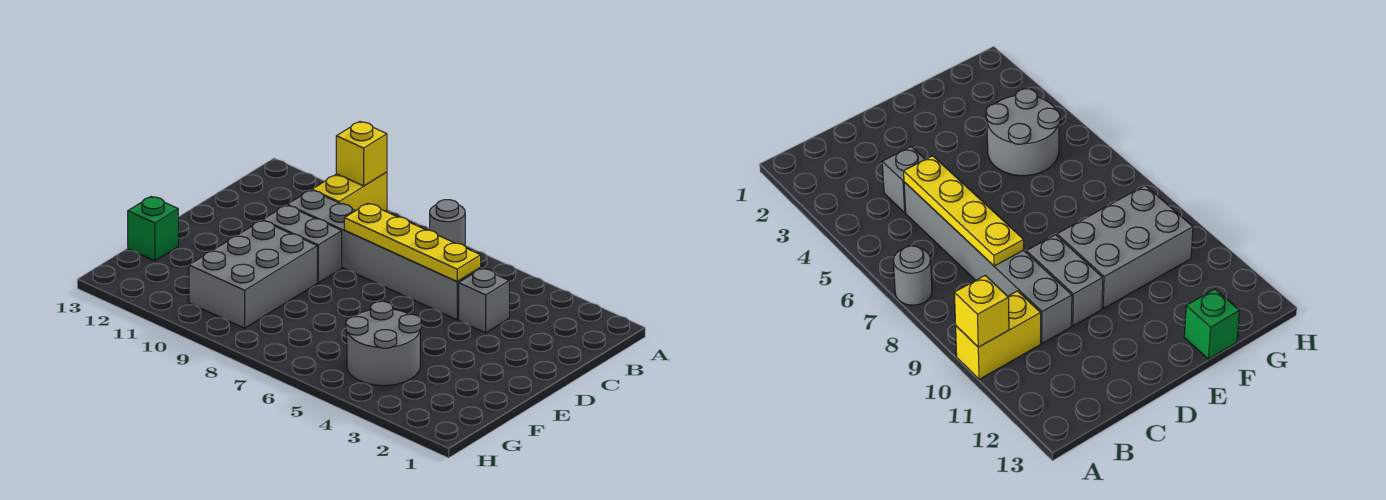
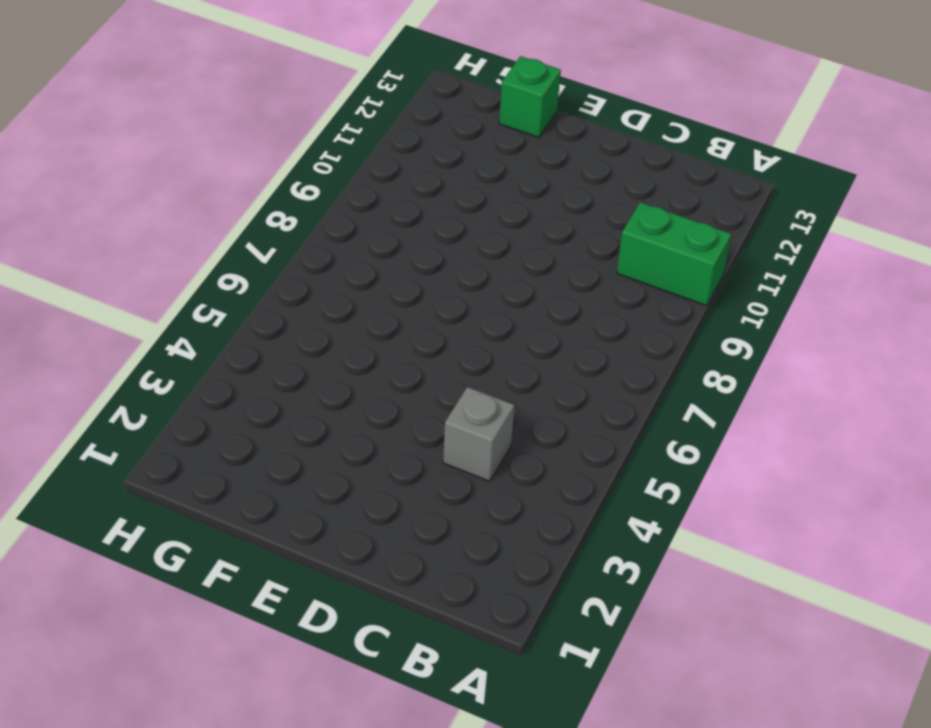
green brick A10:B10 level 1 -> yellow brick A10:B10 level 1
none -> grey round brick A7 level 1
none -> grey brick C5:C10 level 1

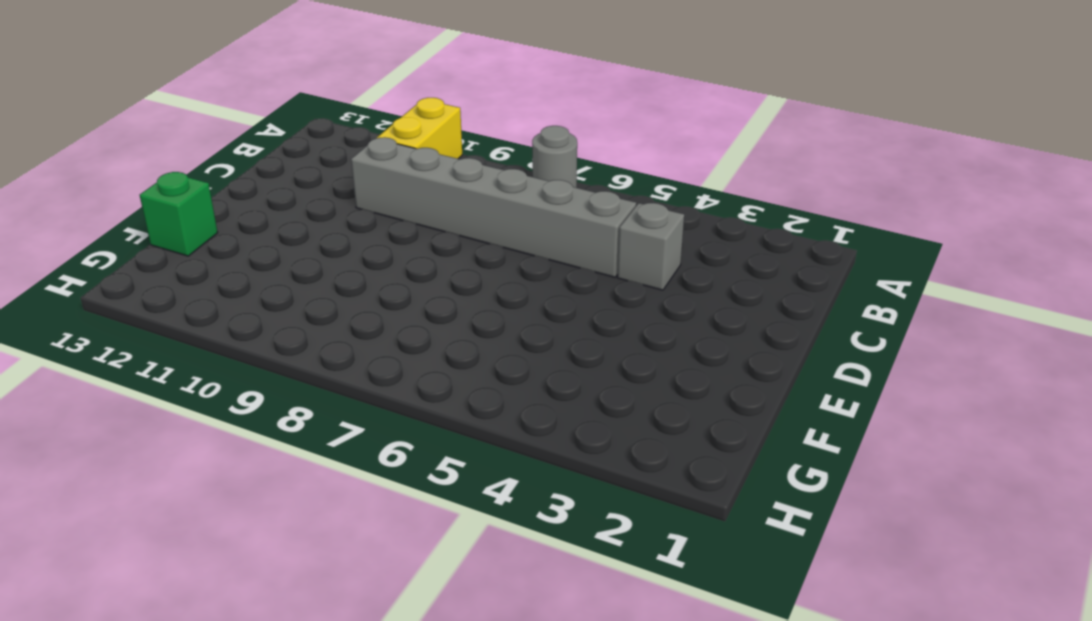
none -> grey brick D9:D10 level 1
none -> grey brick E9:G10 level 1

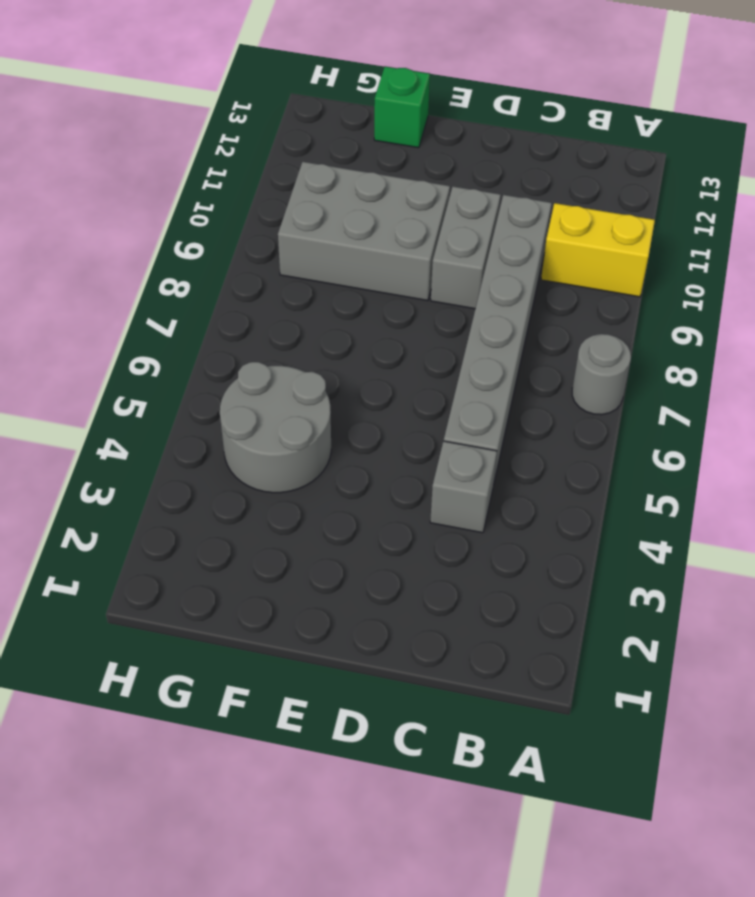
none -> yellow brick A10 level 2
none -> yellow plate C5:C8 level 2

